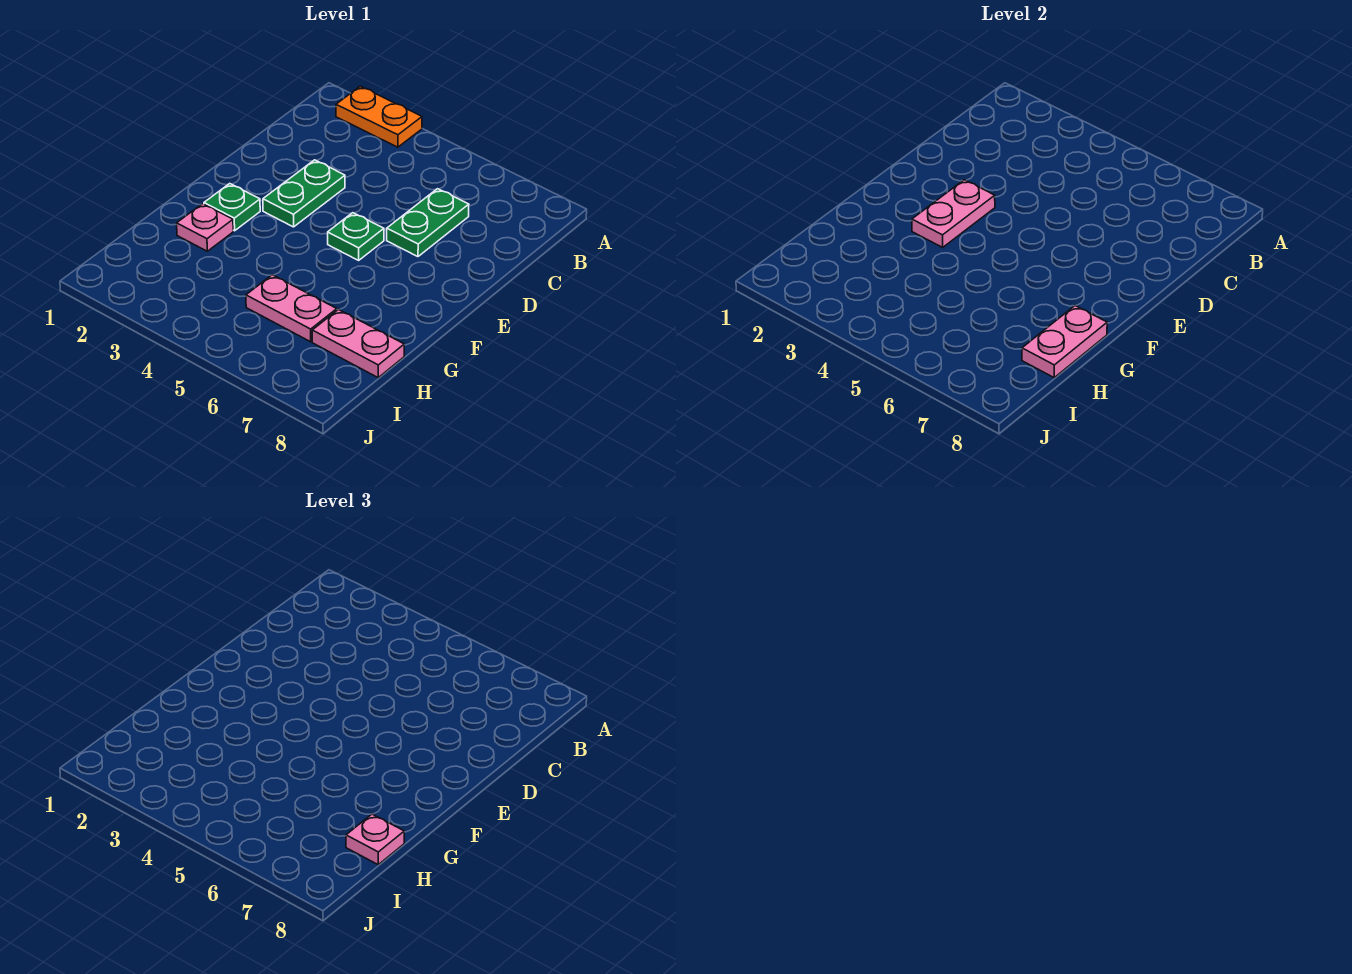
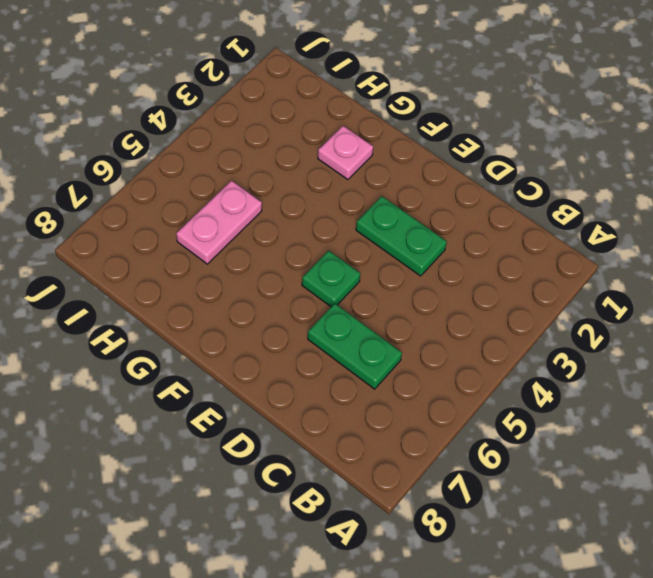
none -> orange plate A2:A3 level 1
none -> green plate F2 level 1

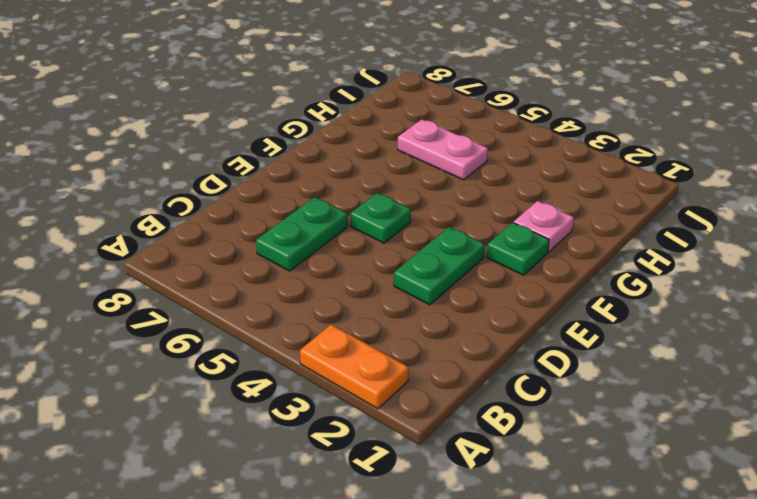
none -> pink plate H7:H8 level 1
none -> pink plate E3:F3 level 2

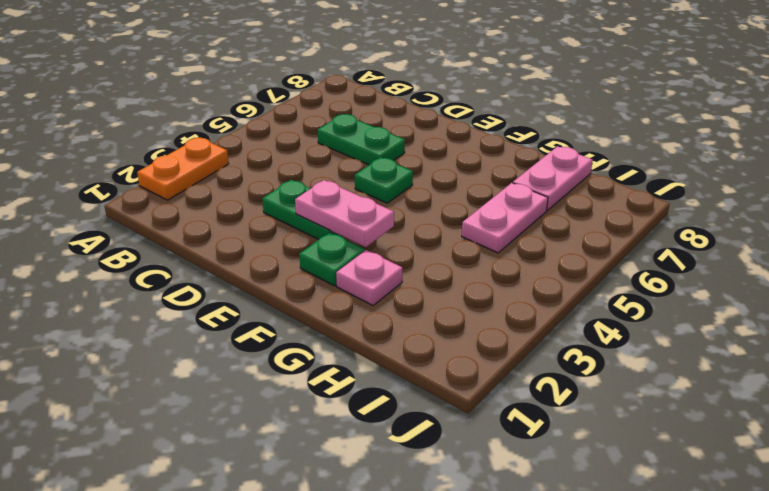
none -> pink plate G8:H8 level 2
none -> pink plate H8 level 3

